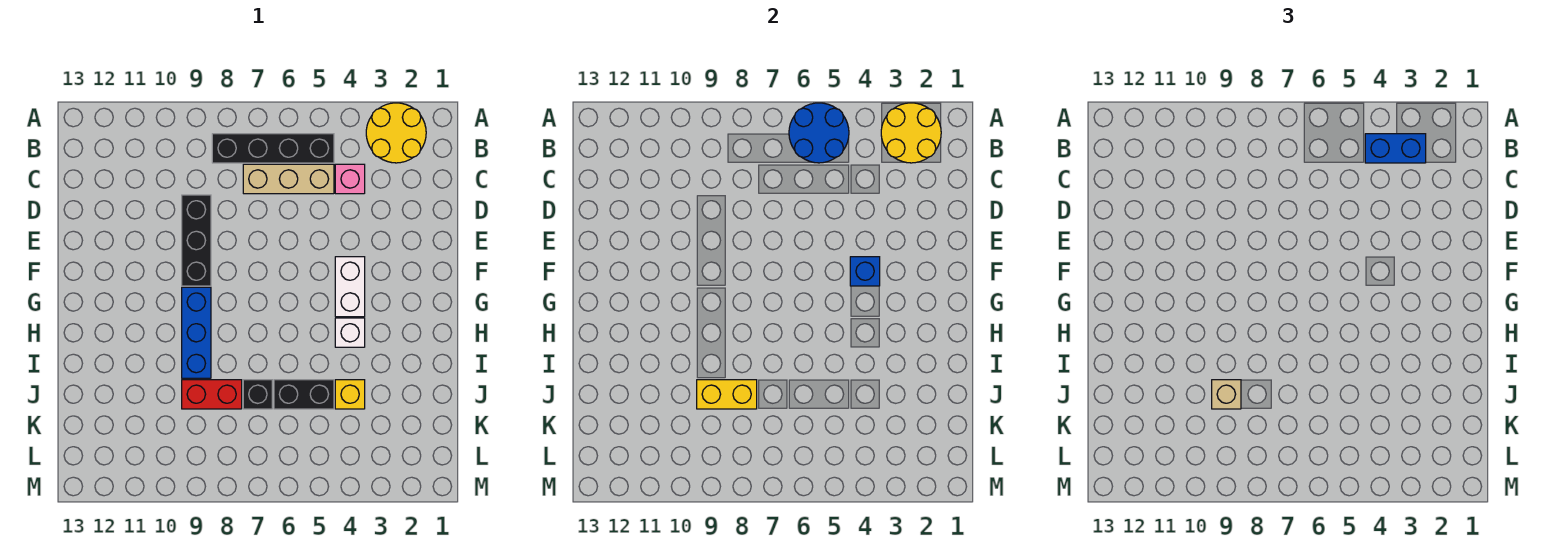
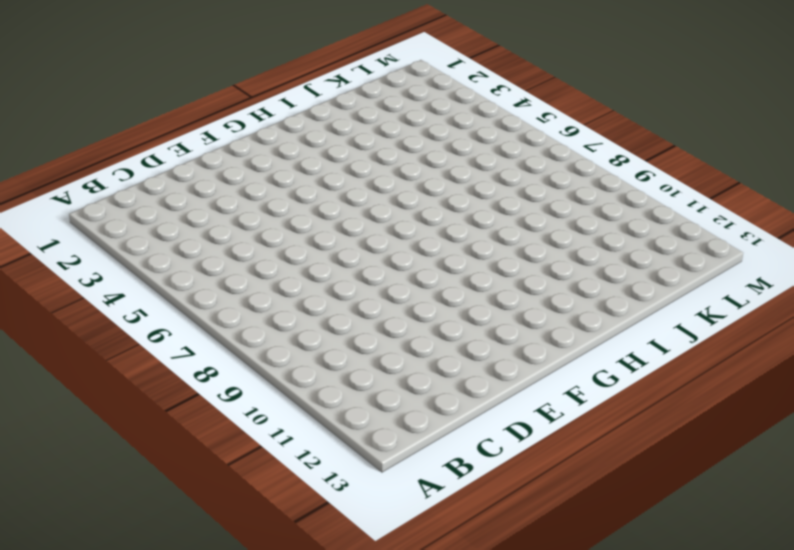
none -> yellow round brick A2:B3 level 1
none -> black brick B5:B8 level 1
none -> pink brick C4 level 1

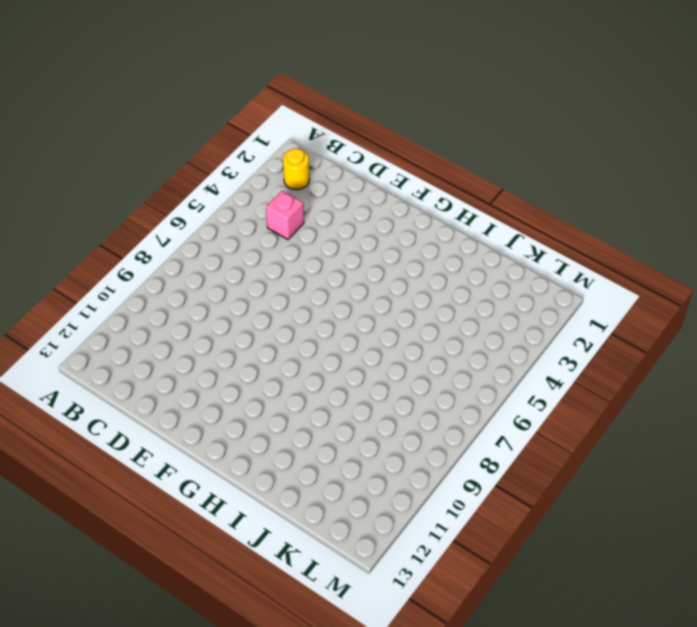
yellow round brick B2 level 1 -> yellow round brick A2:B3 level 1
none -> black brick B5:B8 level 1
none -> tan brick C5:C7 level 1
none -> black brick D9:F9 level 1

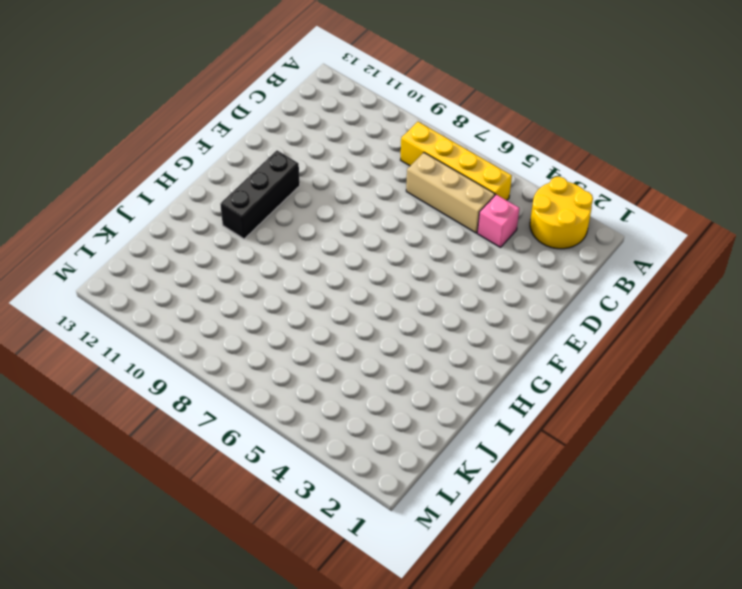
yellow brick B5:B8 level 1 -> black brick B5:B8 level 1
black brick F11:H11 level 1 -> black brick D9:F9 level 1
none -> white brick F4:G4 level 1
none -> blue brick G9:I9 level 1
none -> white brick H4 level 1

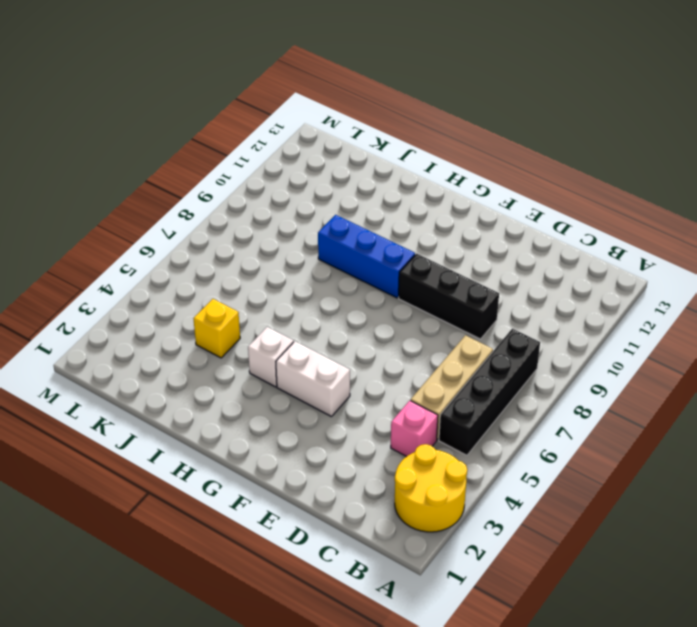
none -> black brick J5:J6 level 1
none -> black brick J7 level 1
none -> red brick J8:J9 level 1

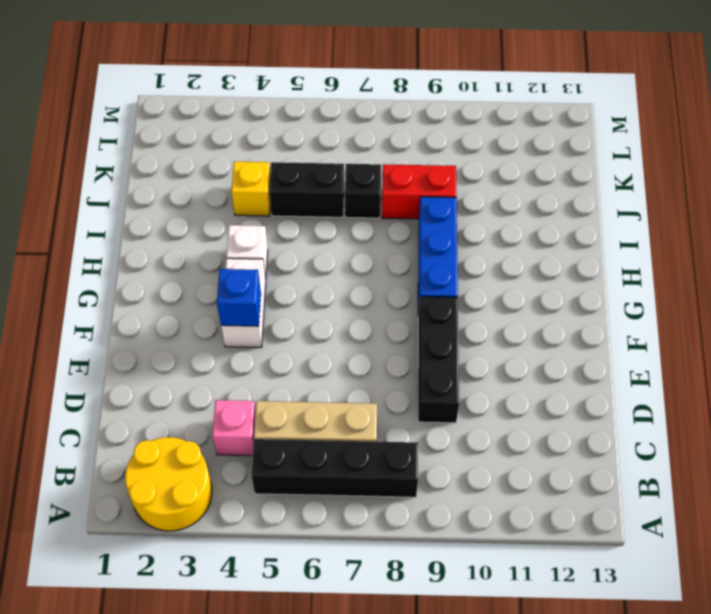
none -> yellow round brick A2:B3 level 2
none -> blue round brick A5:B6 level 2
none -> yellow brick J8:J9 level 2

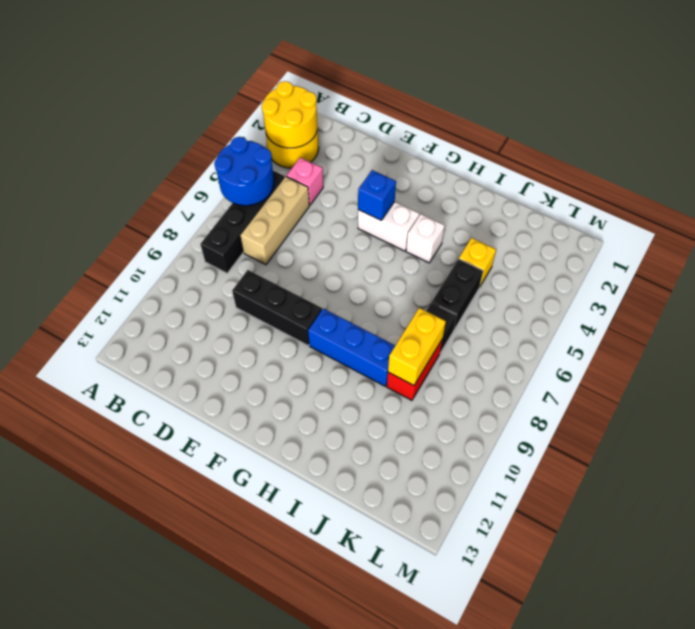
none -> blue brick B3:B4 level 3
none -> tan brick J9 level 3

